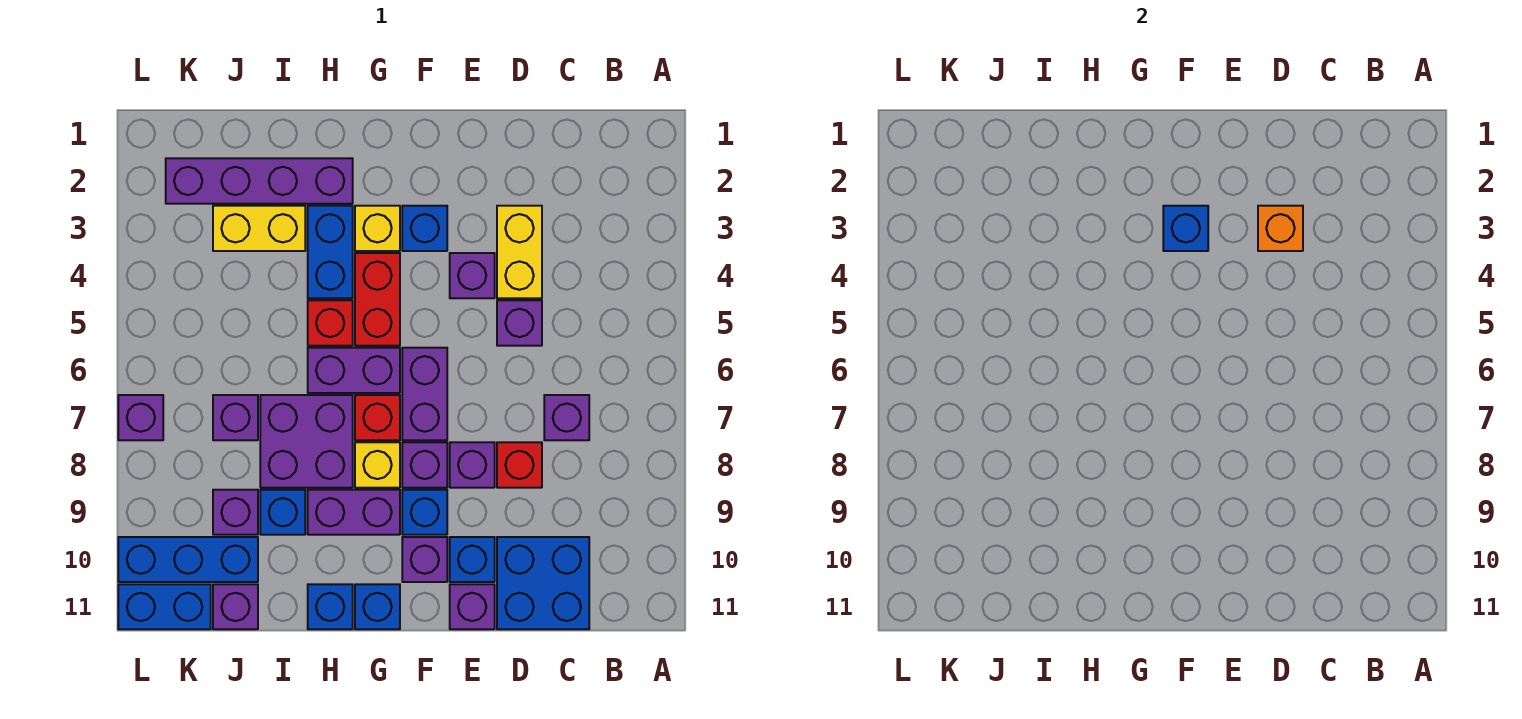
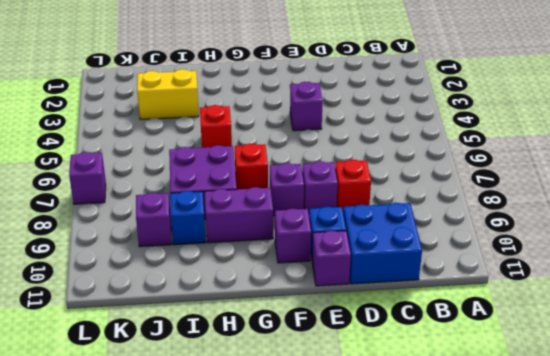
none -> purple brick C7 level 1
none -> yellow brick D3:D4 level 1
none -> purple brick D5 level 1
none -> blue brick F3 level 1

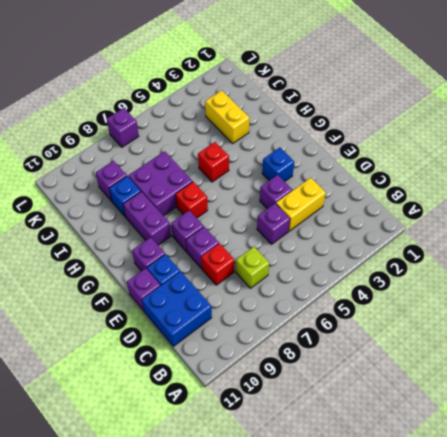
lime brick C7 level 1 -> purple brick C7 level 1
none -> purple brick F6:F7 level 1
none -> blue brick F9 level 1
none -> yellow brick G3 level 1
none -> red brick G4:G5 level 1

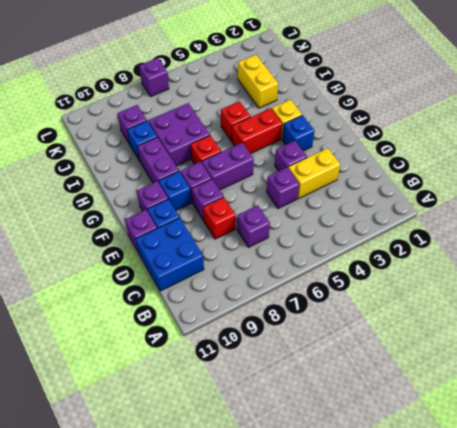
none -> purple brick G6:H6 level 1
none -> yellow brick G8 level 1
none -> blue brick G11 level 1
none -> purple brick H2:K2 level 1

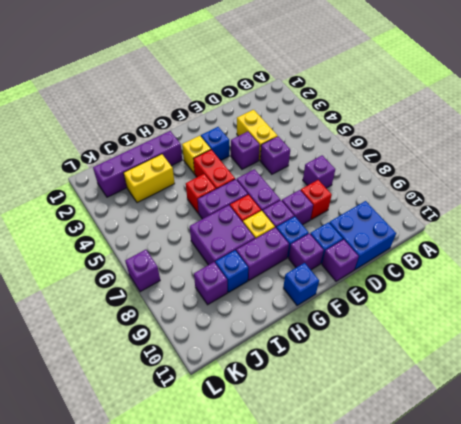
none -> blue brick H3:H4 level 1
none -> blue brick H11 level 1
none -> purple brick J7 level 1
none -> blue brick J10:L10 level 1

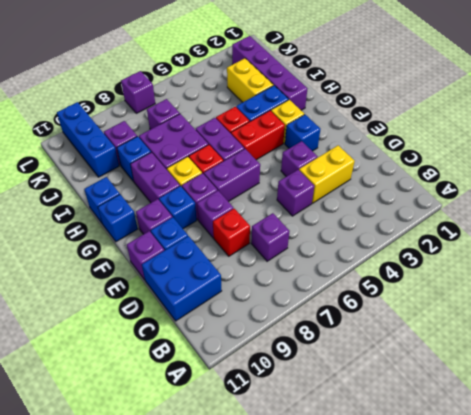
none -> purple brick J11 level 1
none -> blue brick K11:L11 level 1
none -> orange brick D3 level 2
none -> blue brick F3 level 2

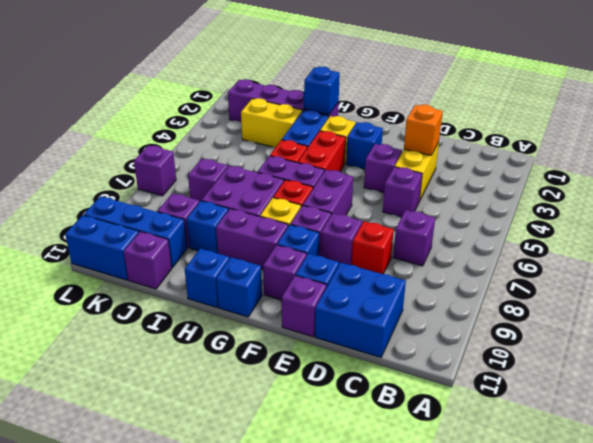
blue brick H2 level 2 -> blue brick F3 level 2

